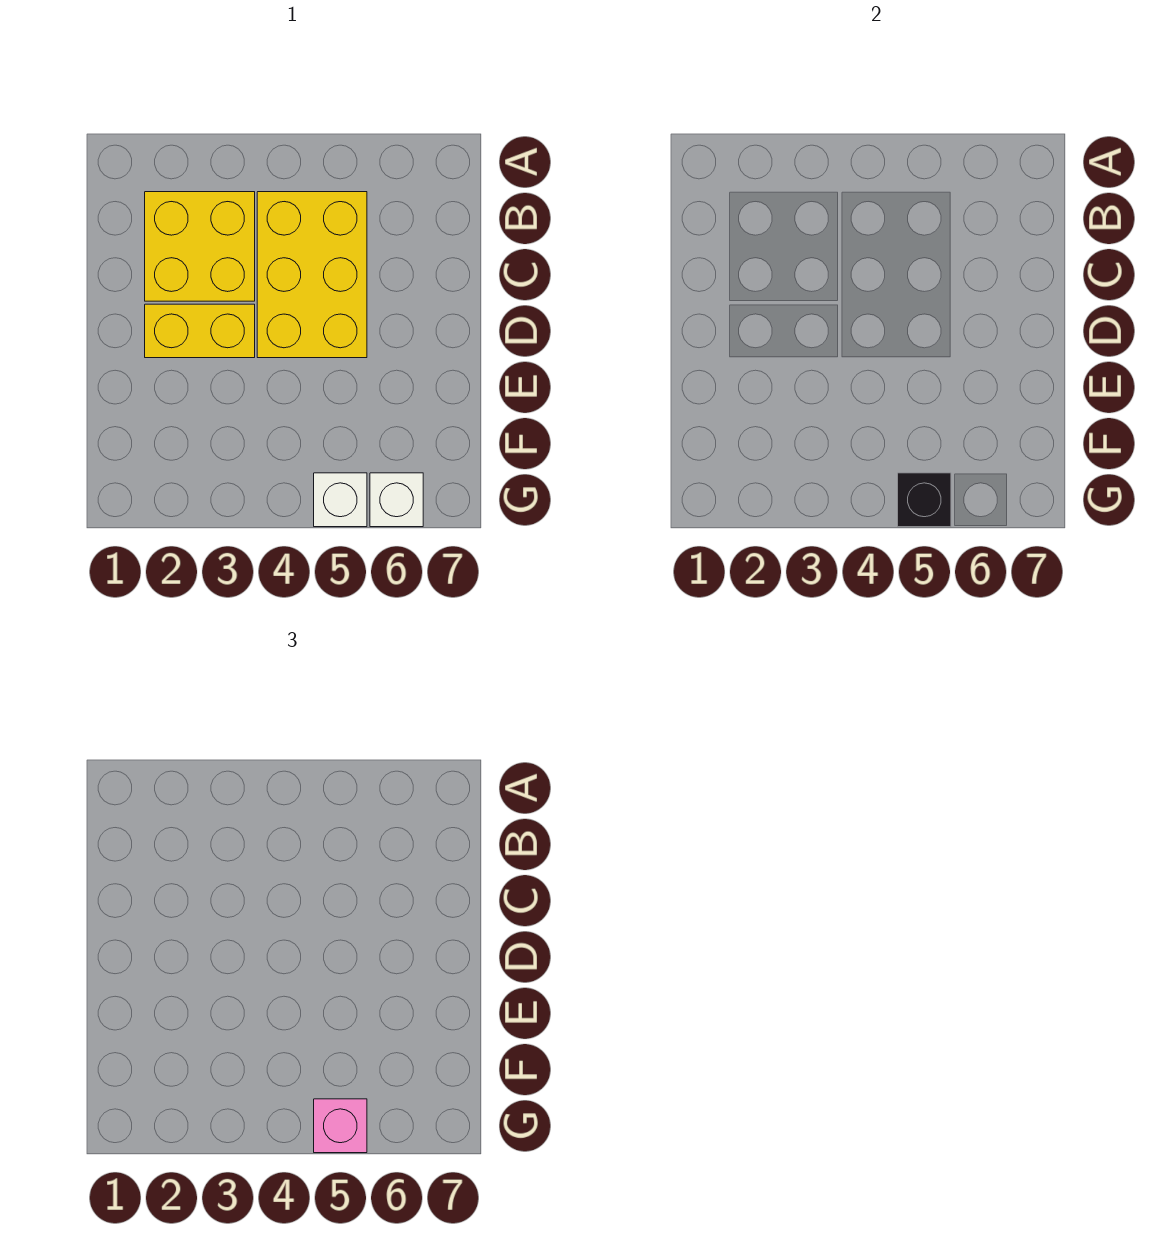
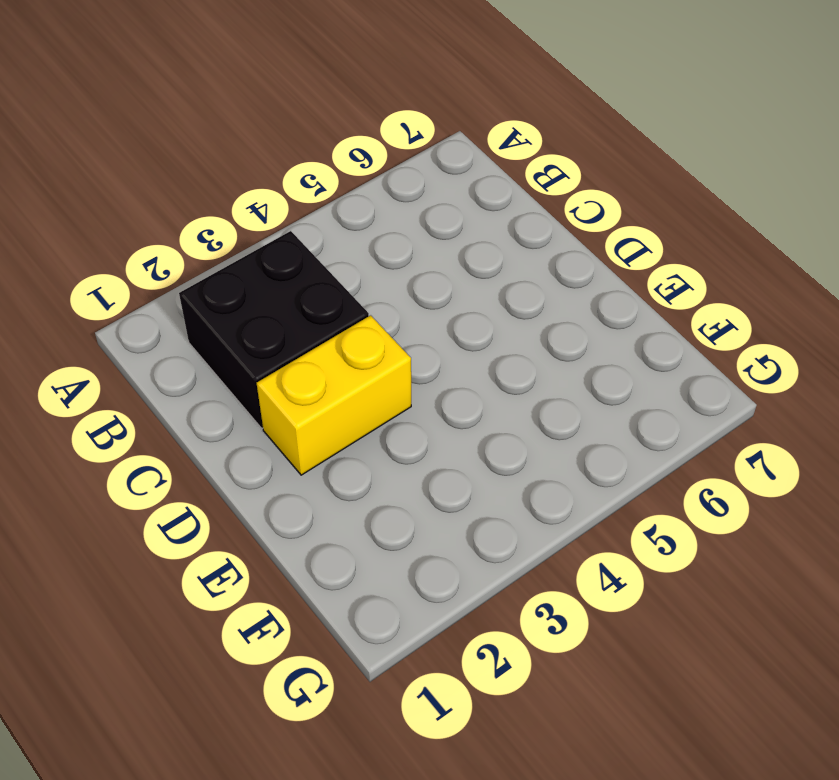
black brick B2:C3 level 1 -> yellow brick B2:C3 level 1
none -> yellow brick B4:D5 level 1
none -> white brick G5 level 1

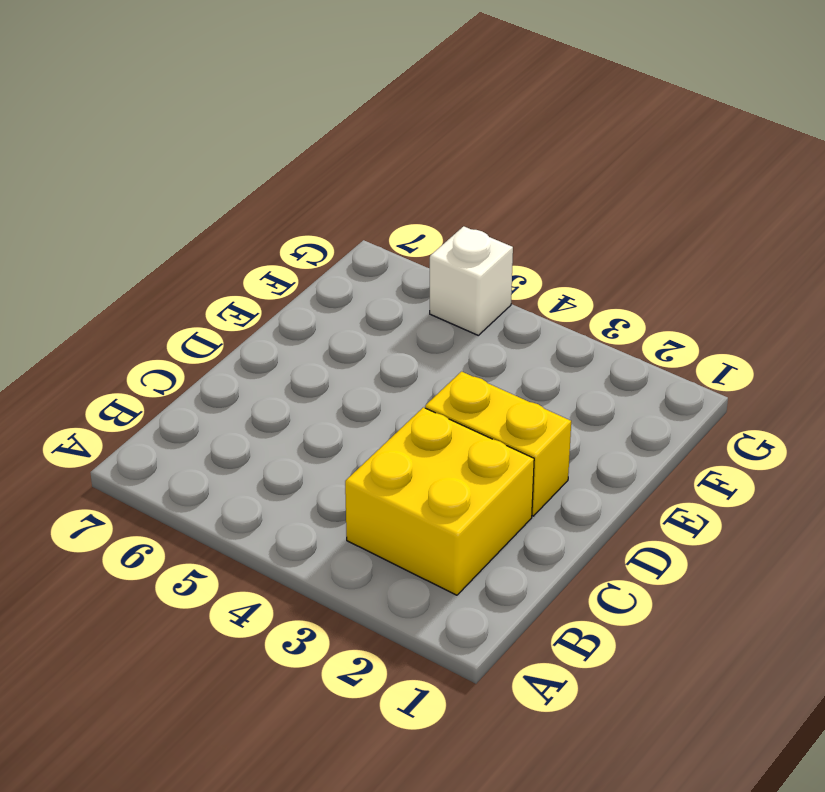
none -> yellow brick B4:D5 level 1
none -> white brick G6 level 1

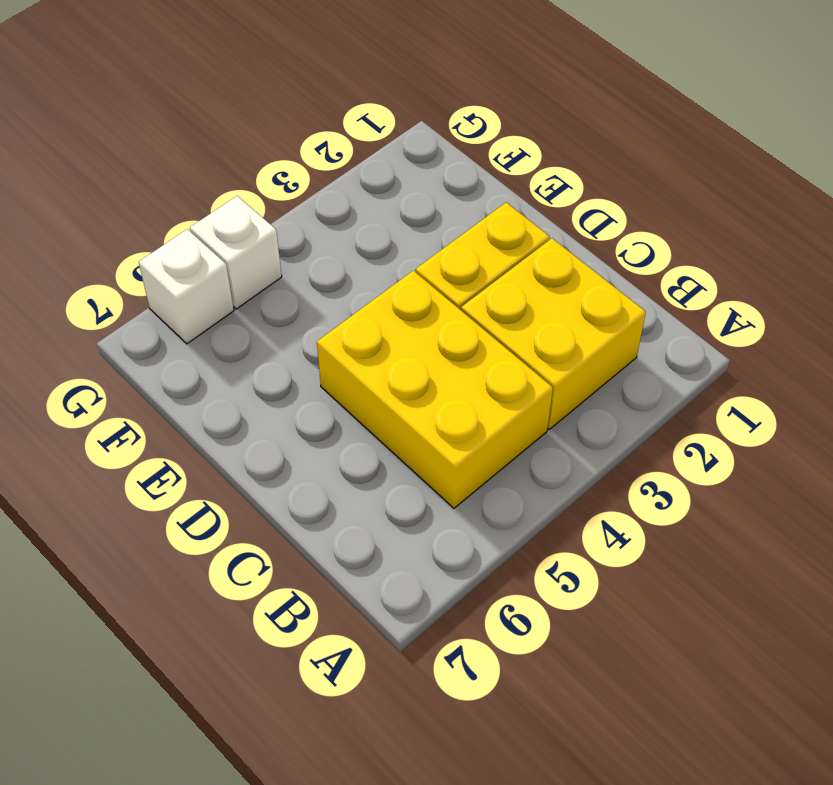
none -> black brick G5 level 2
none -> pink brick G5 level 3

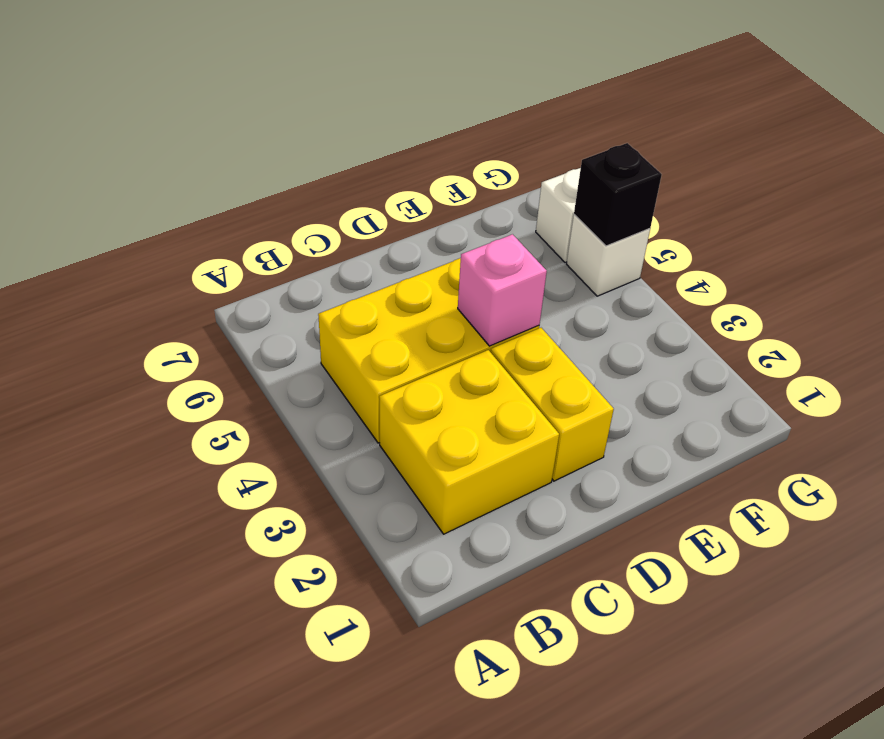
pink brick D4 level 2 -> pink brick G5 level 3

